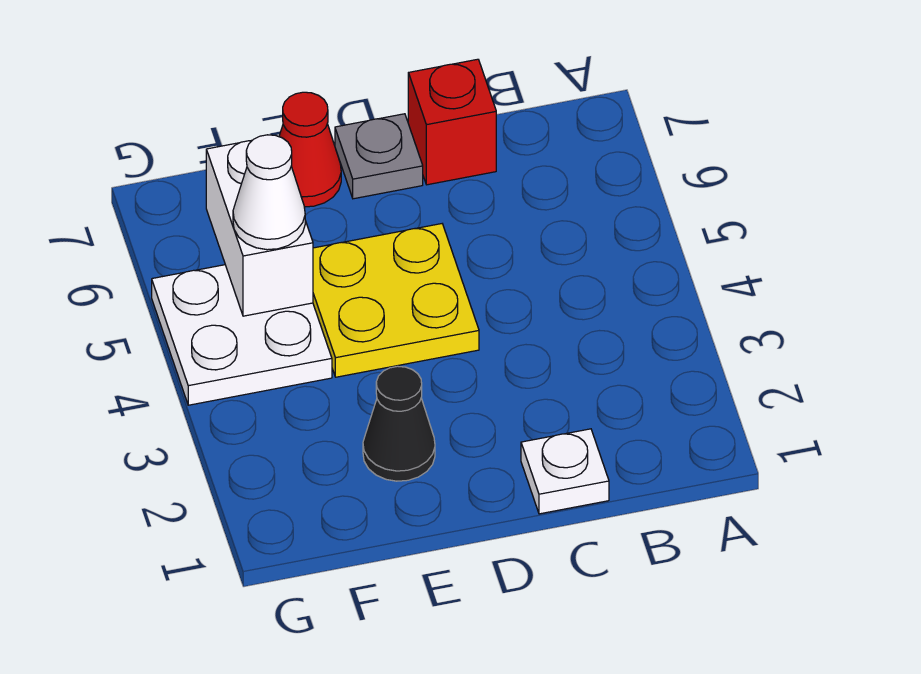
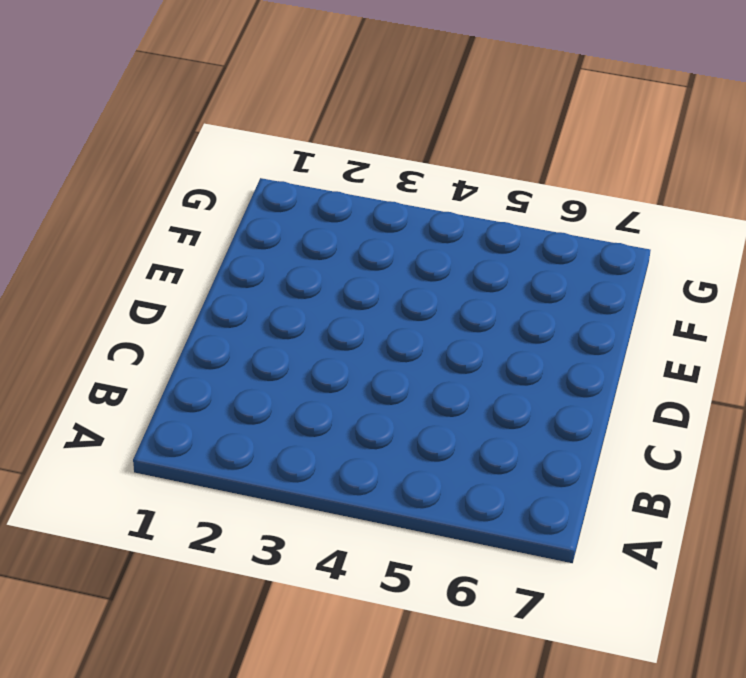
none -> white plate C1 level 1
none -> red brick C7 level 1

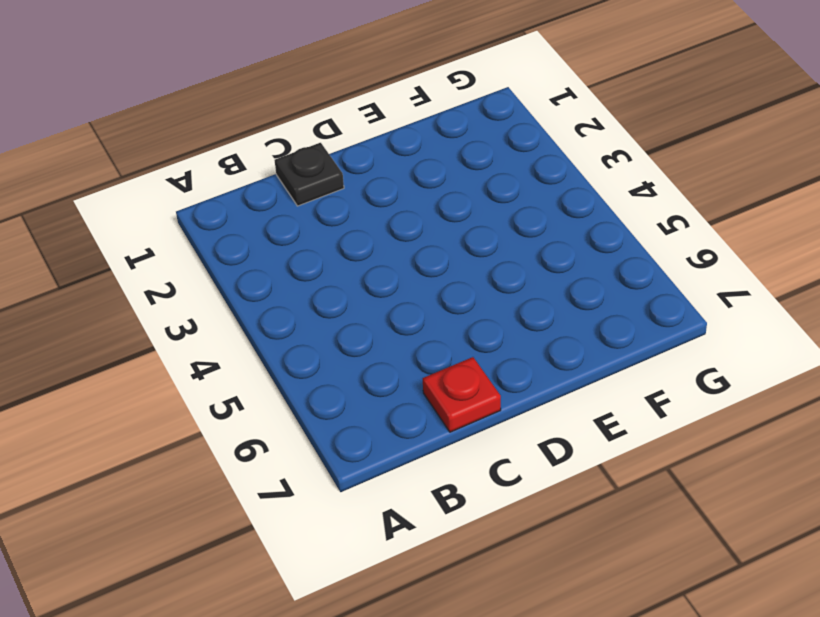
black plate C1 level 1 -> white plate C1 level 1
red plate C7 level 1 -> red brick C7 level 1
none -> yellow plate D4:E5 level 1
none -> grey plate D7 level 1

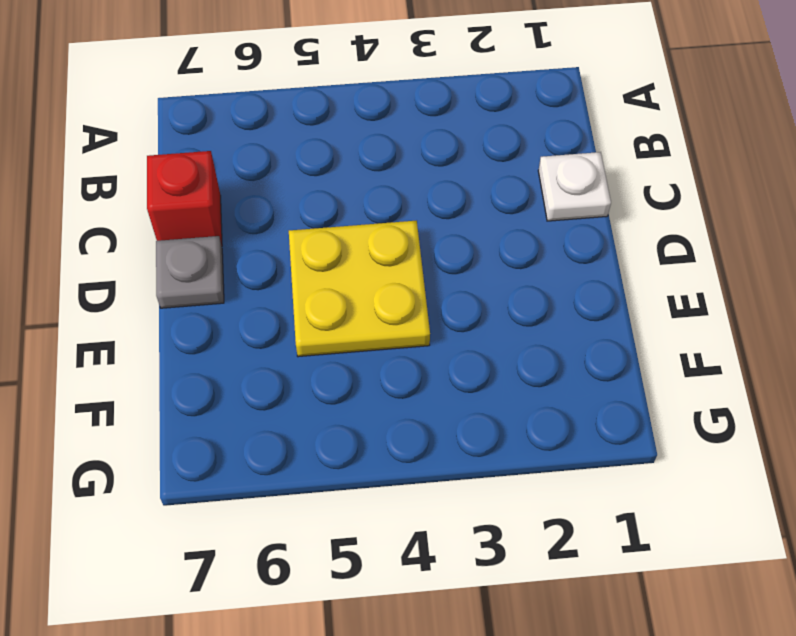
none -> black cone E2 level 1
none -> red cone E7 level 1

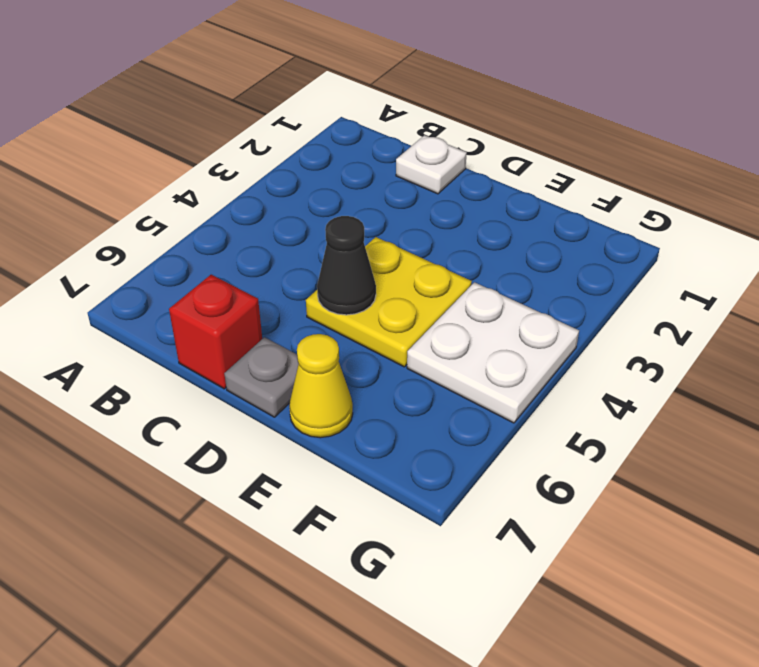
black cone D5 level 2 -> black cone E2 level 1
yellow cone E7 level 1 -> red cone E7 level 1
none -> white brick F5:F6 level 2
none -> white cone F5 level 3

